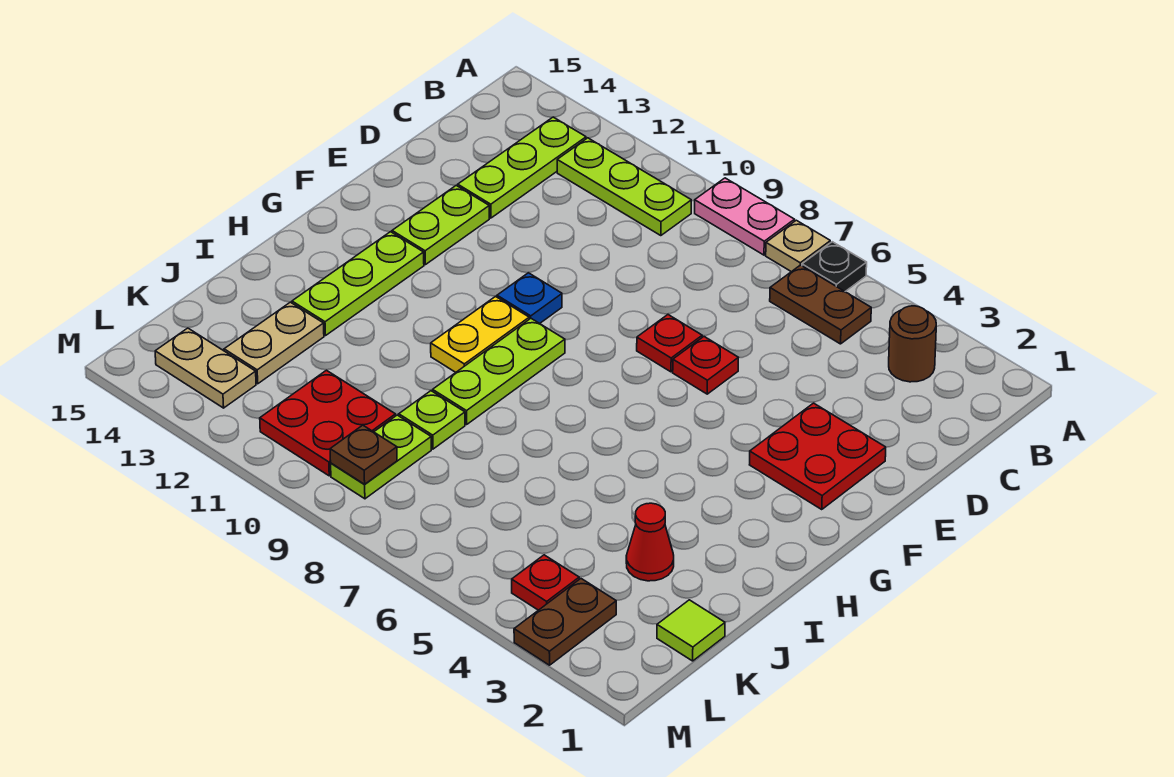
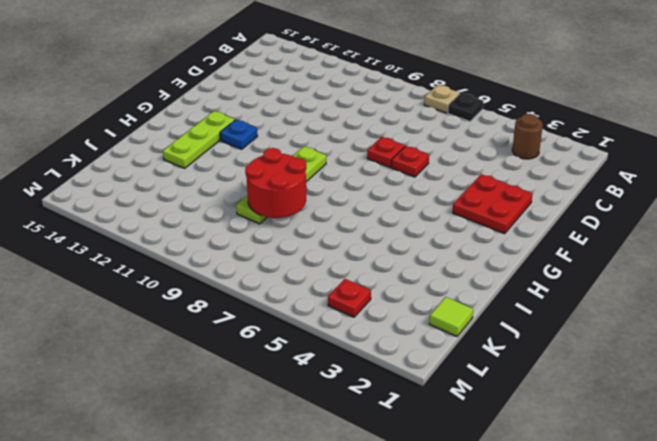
blue plate G12 level 1 -> blue plate F10 level 1
red round brick I8:J9 level 2 -> none
none -> pink plate A8:A9 level 1
none -> brown plate B5:B6 level 1
none -> lime plate B10:B12 level 1

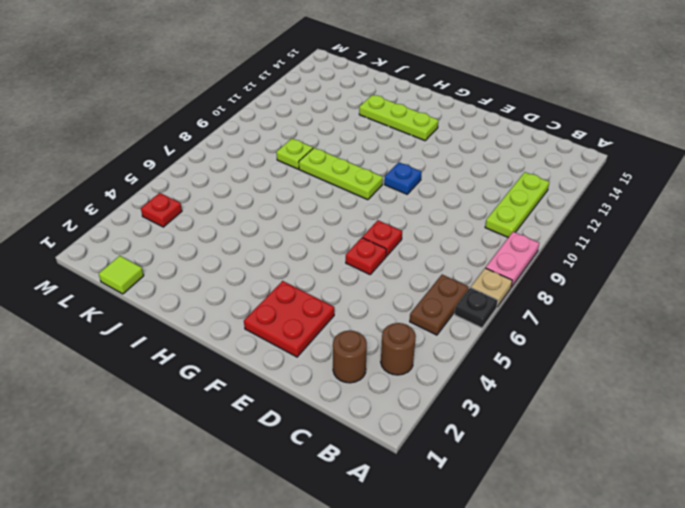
brown round brick C2 level 1 -> none
none -> lime plate B13:D13 level 1
none -> lime plate E13:F13 level 1
none -> yellow plate G10:H10 level 1

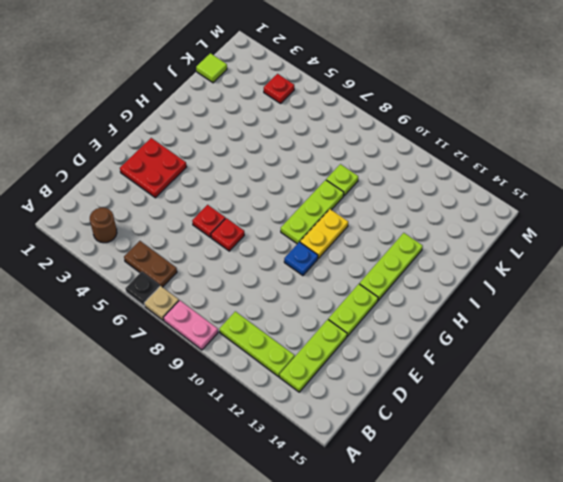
none -> red cone J3 level 1
none -> tan plate J13:K13 level 1
none -> lime plate K9:L9 level 1

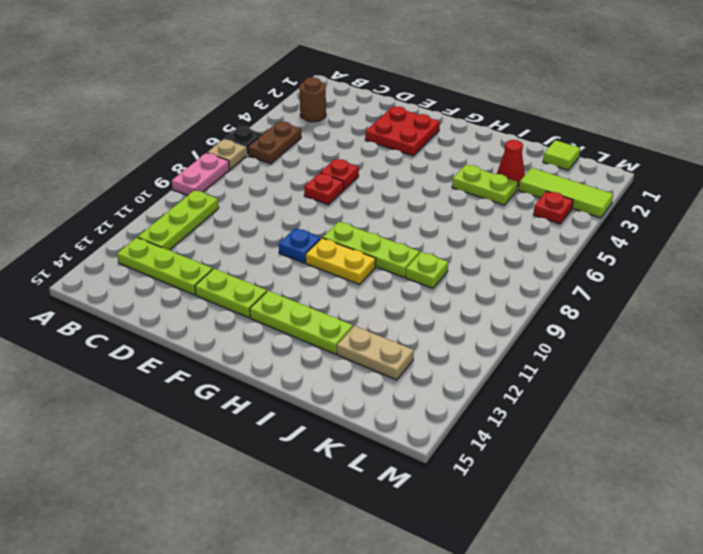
lime plate I4:J4 level 1 -> lime plate K9:L9 level 1
lime tile K3:M3 level 1 -> brown plate L3:M3 level 1
none -> red plate K10:L11 level 1
none -> tan plate L13:L14 level 1
none -> brown plate L9 level 2

